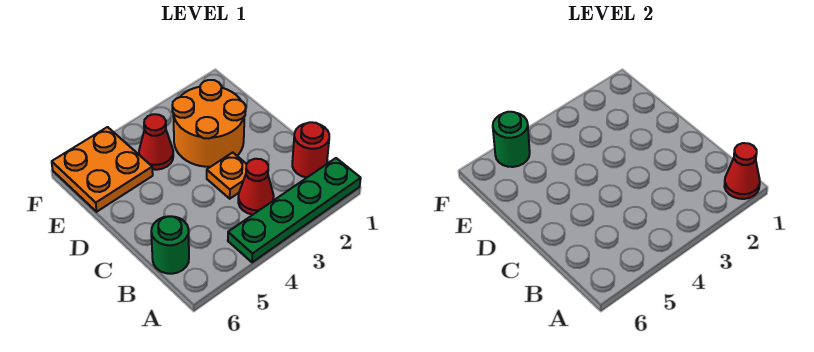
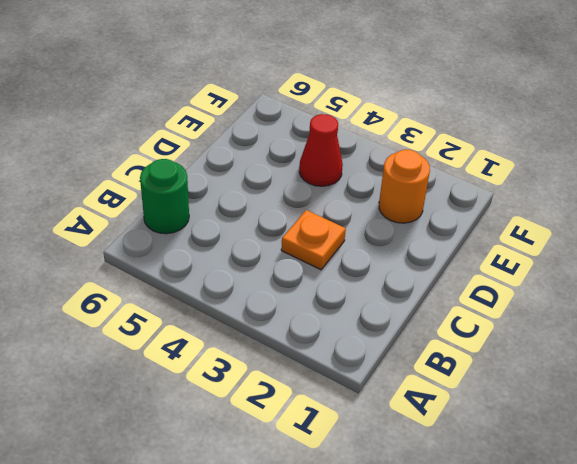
orange round brick E2 level 1 -> orange round brick D2:E3 level 1
none -> green plate A1:A4 level 1
none -> red round brick B1 level 1

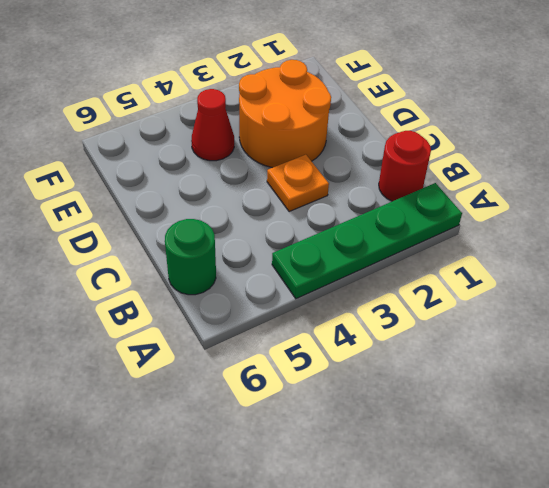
none -> red cone B3 level 1
none -> orange plate E5:F6 level 1

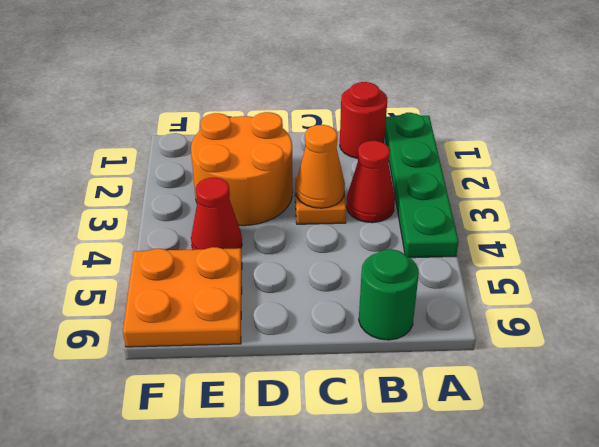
orange cone C3 level 2 -> none
none -> red cone A1 level 2
none -> green round brick F5 level 2

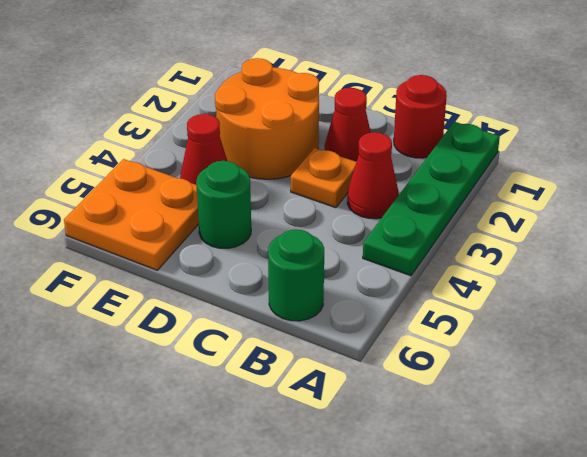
red cone C2 level 1 -> red cone A1 level 2
green round brick D5 level 1 -> green round brick F5 level 2

